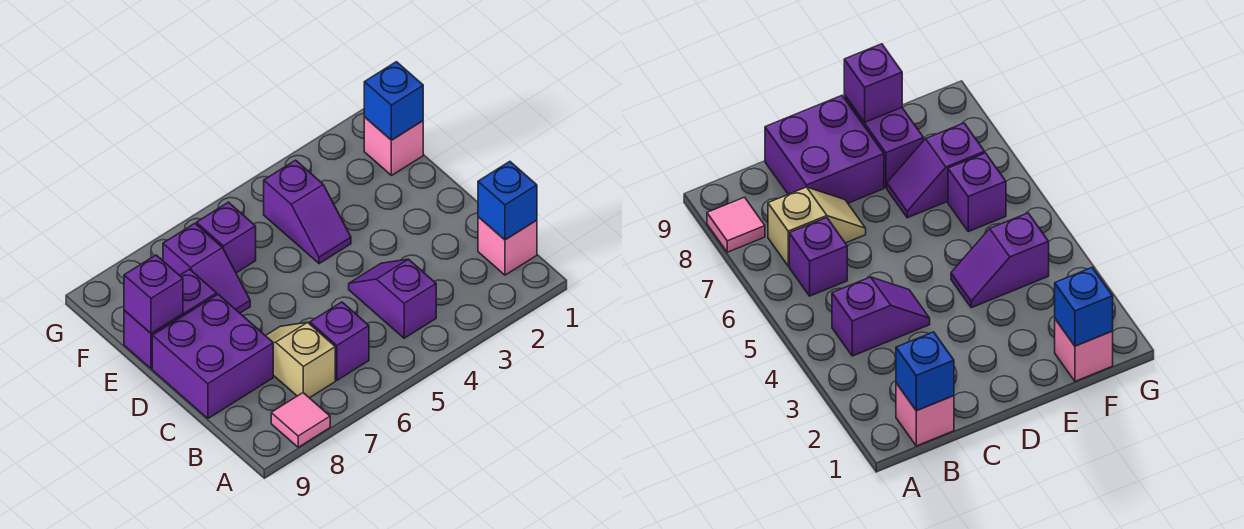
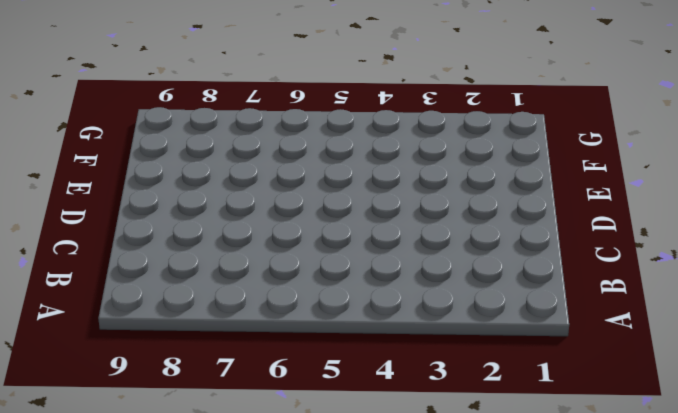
none -> pink tile A8 level 1
none -> pink brick B1 level 1
none -> purple slope B4:C4 level 1 top B

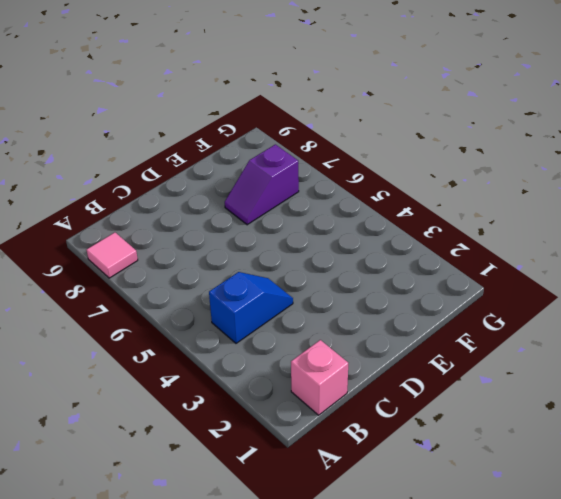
blue slope B4:C4 level 1 top B -> purple slope B4:C4 level 1 top B
none -> purple brick B6 level 1
none -> tan slope B7:C7 level 1 top B
none -> purple brick C8:D9 level 1

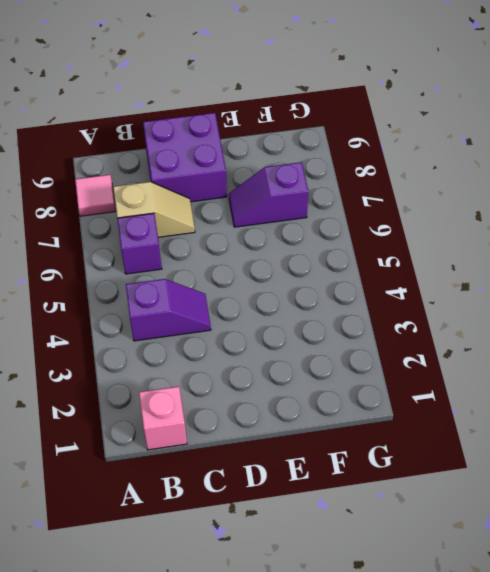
none -> purple slope E4:F4 level 1 top F
none -> purple brick E8:E9 level 1
none -> pink brick F1 level 1

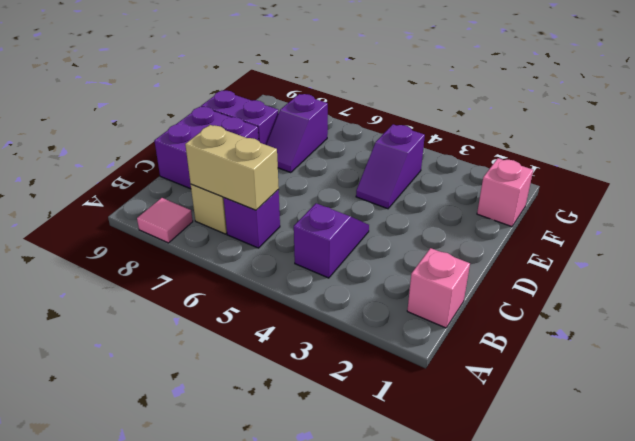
tan brick B6:B7 level 2 -> none
none -> purple brick F6 level 1
none -> blue brick B1 level 2
none -> purple brick E9 level 2

